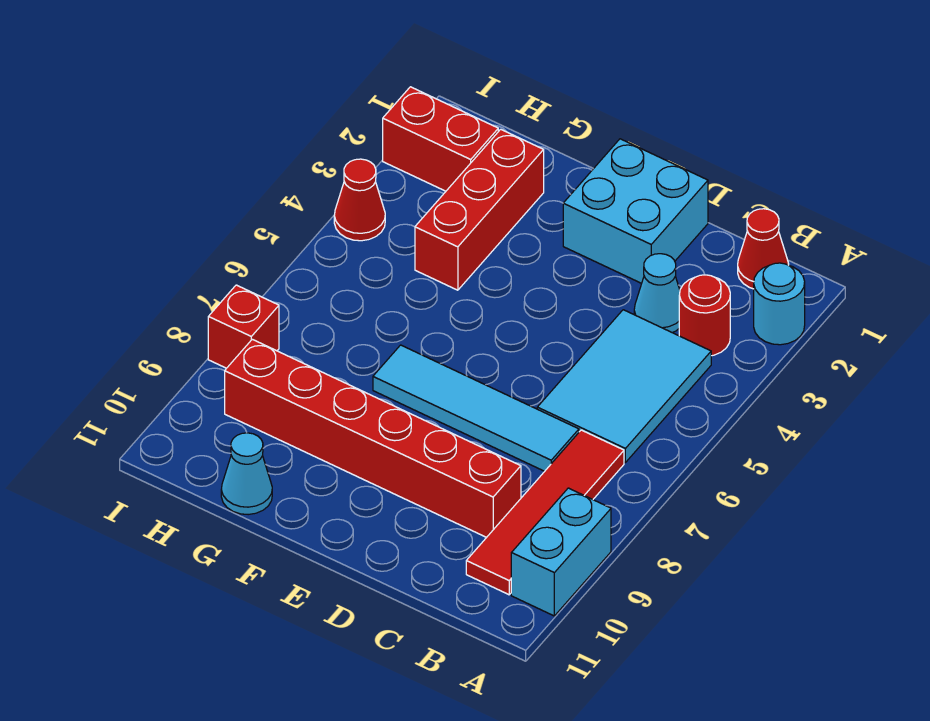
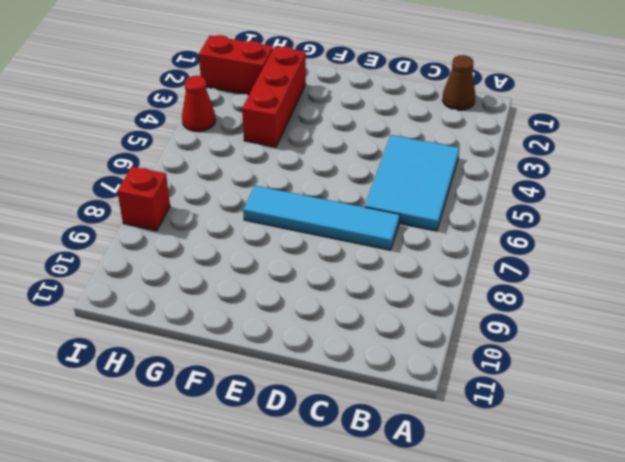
brown cone B1 level 1 -> red cone B1 level 1
none -> cyan round brick A2 level 1
none -> cyan brick A9:A10 level 1
none -> red round brick B3 level 1

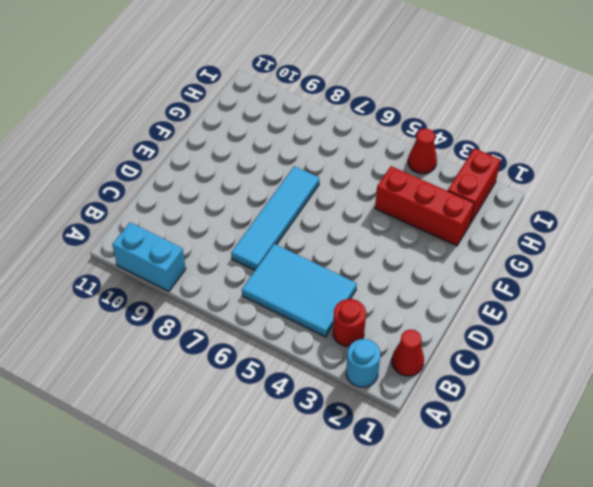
none -> red tile B7:B10 level 1
none -> cyan cone C3 level 1
none -> red brick C9:H9 level 1

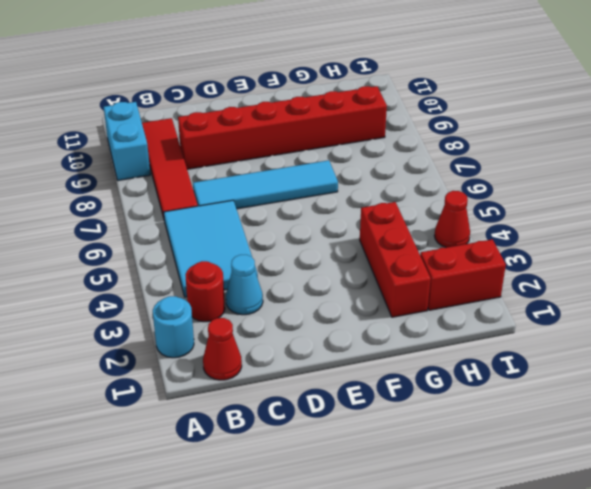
none -> cyan brick D1:E2 level 1
none -> cyan cone G11 level 1
none -> red brick I8 level 1

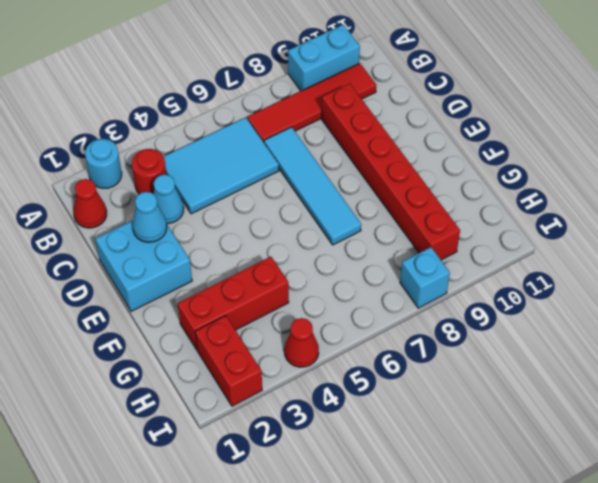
cyan cone D2 level 2 -> cyan cone G11 level 1
cyan brick I8 level 1 -> red brick I8 level 1

